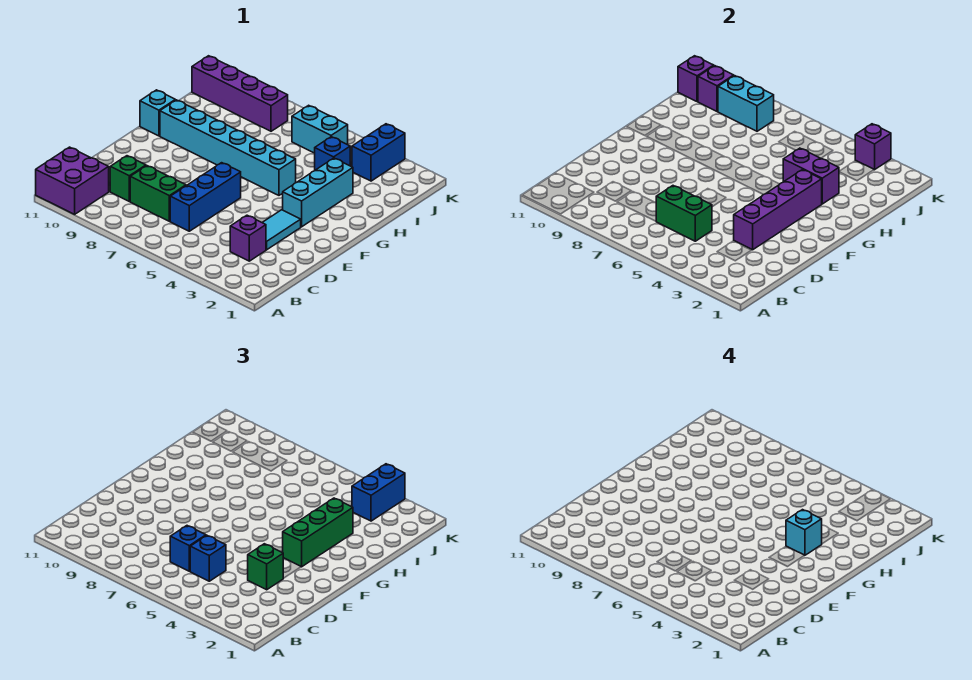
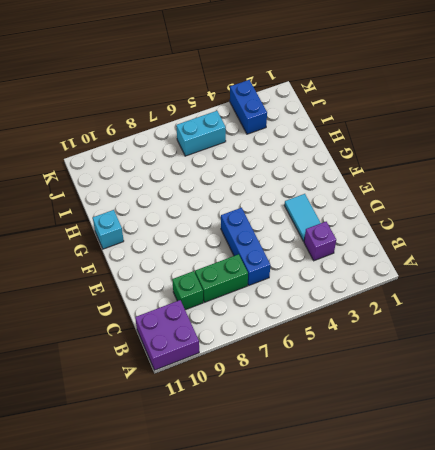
none -> cyan brick F3:H3 level 1
none -> cyan brick G5:G10 level 1
none -> blue brick I4 level 1

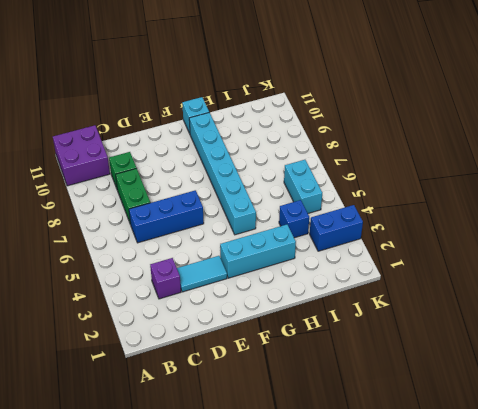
none -> purple brick J8:J11 level 1
none -> green brick C5:C6 level 2
none -> purple brick D3:G3 level 2

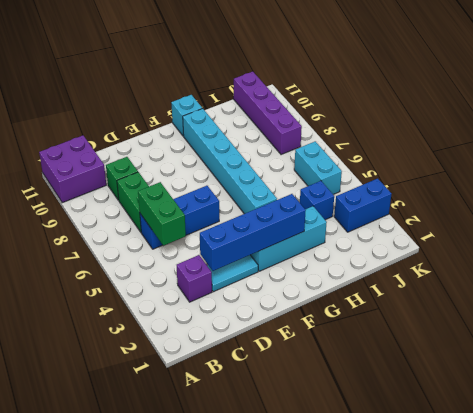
blue brick D3:G3 level 2 -> purple brick D3:G3 level 2
none -> purple brick H3:H4 level 2
none -> cyan brick J8:J9 level 2
none -> purple brick J10 level 2

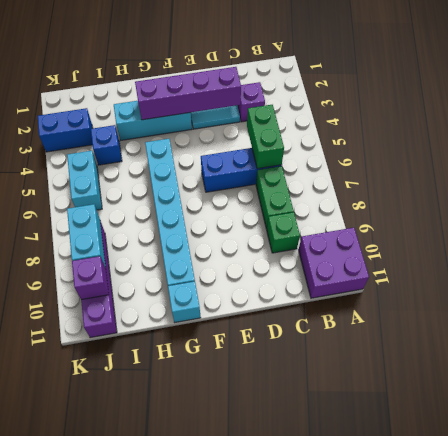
none -> purple brick H3:H4 level 2
none -> purple brick J11 level 2
none -> purple brick K3 level 2

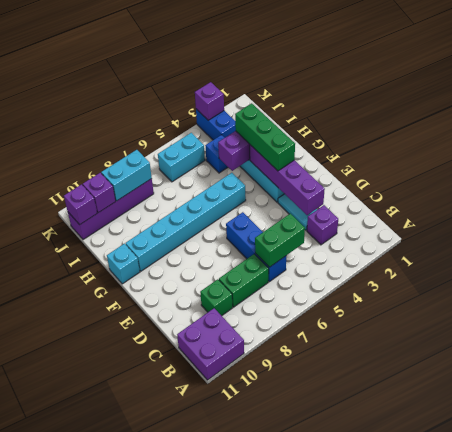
none -> blue brick C5 level 3
none -> blue brick C6 level 3
none -> green brick D3 level 3

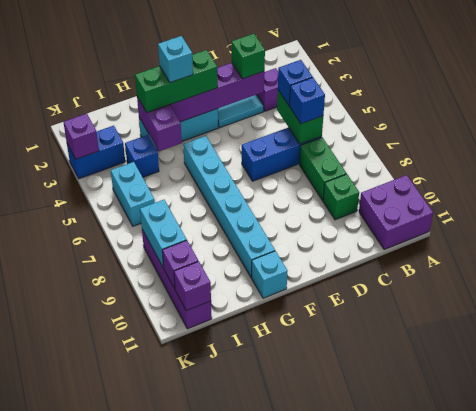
none -> blue brick J3:K3 level 3

